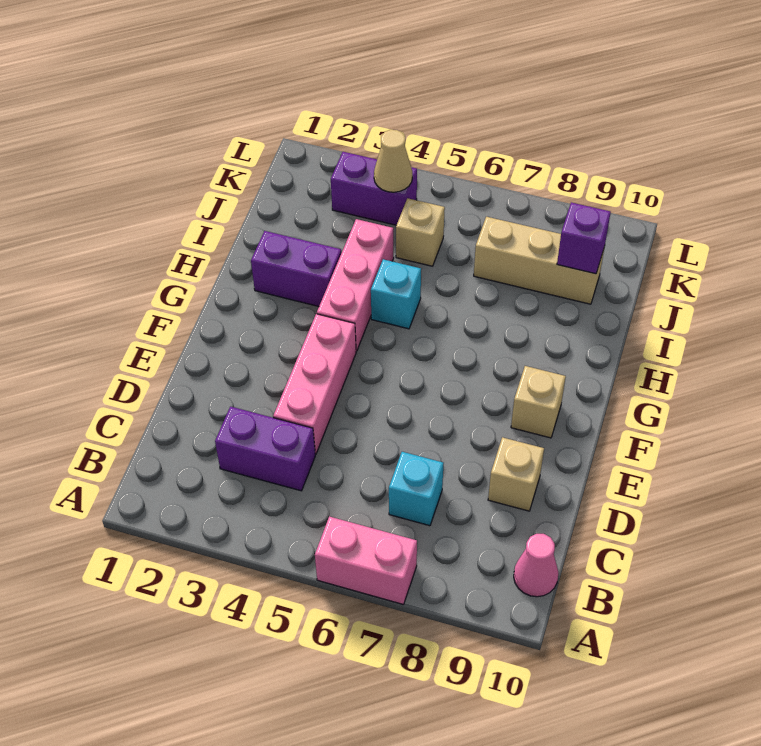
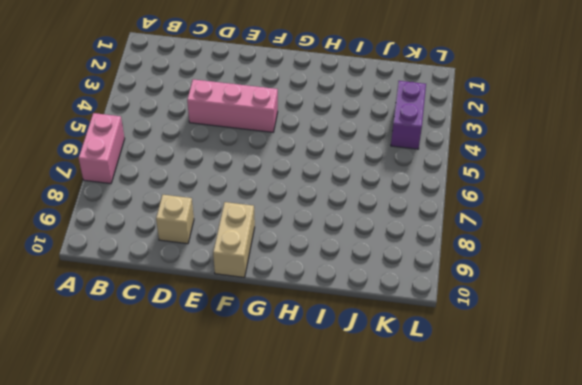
tan brick F9:F10 level 1 -> tan brick F9 level 1
none -> pink cone B10 level 1
none -> purple brick C3:C4 level 1
none -> cyan brick C7 level 1

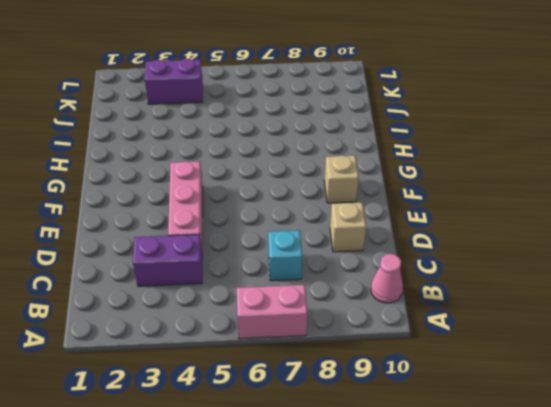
none -> pink brick G4:I4 level 1
none -> purple brick H2:H3 level 1
none -> cyan brick H5 level 1

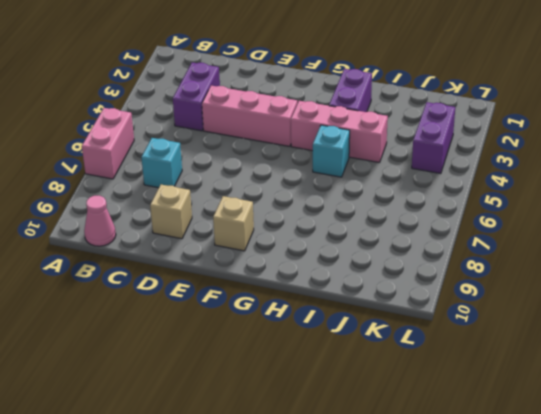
none -> tan brick J5 level 1
none -> tan brick J7:J9 level 1
none -> purple brick J9 level 2

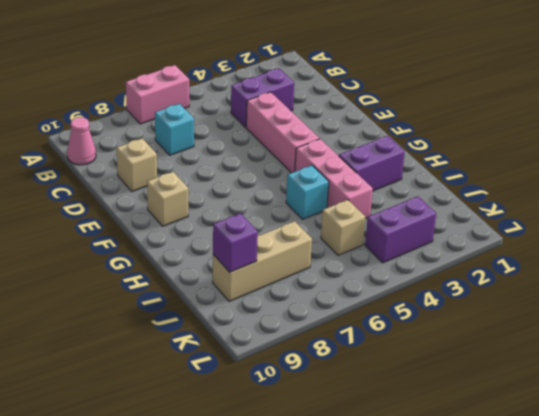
none -> tan cone K4 level 2

